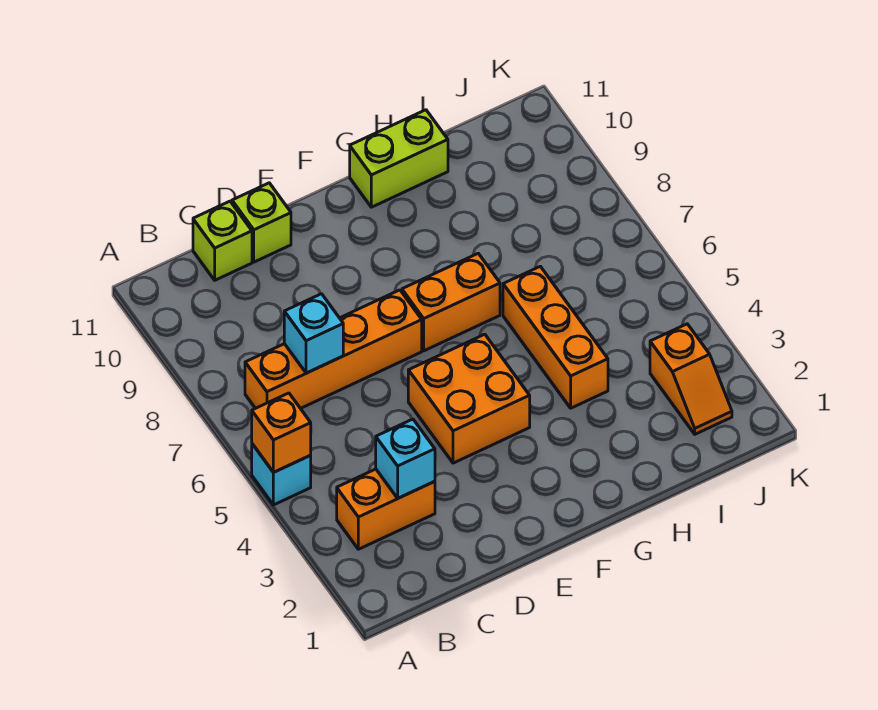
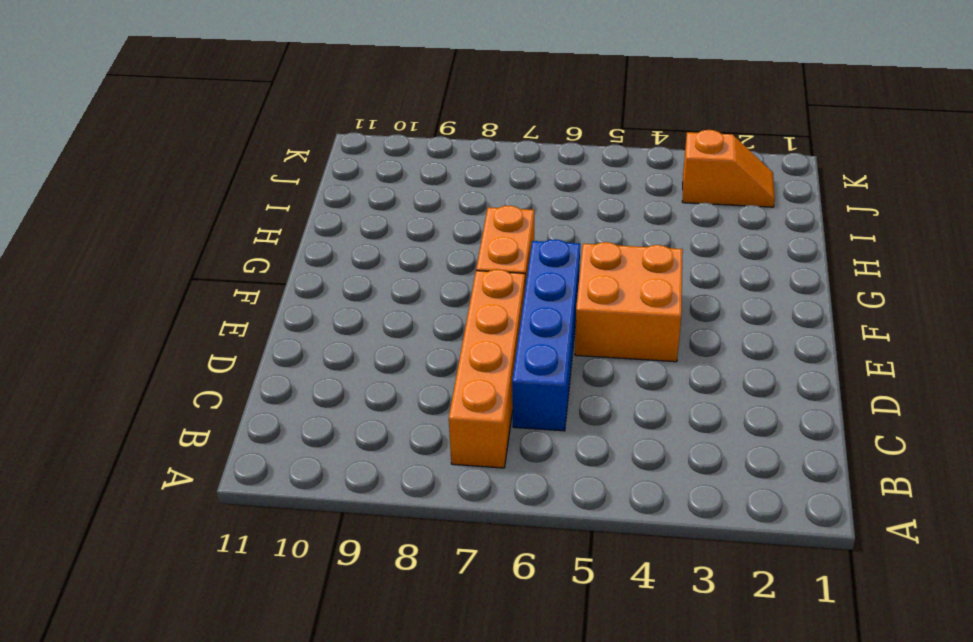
blue brick C6:F6 level 1 -> none
none -> cyan brick A5 level 1
none -> orange brick B3:C3 level 1
none -> lime brick C11 level 1

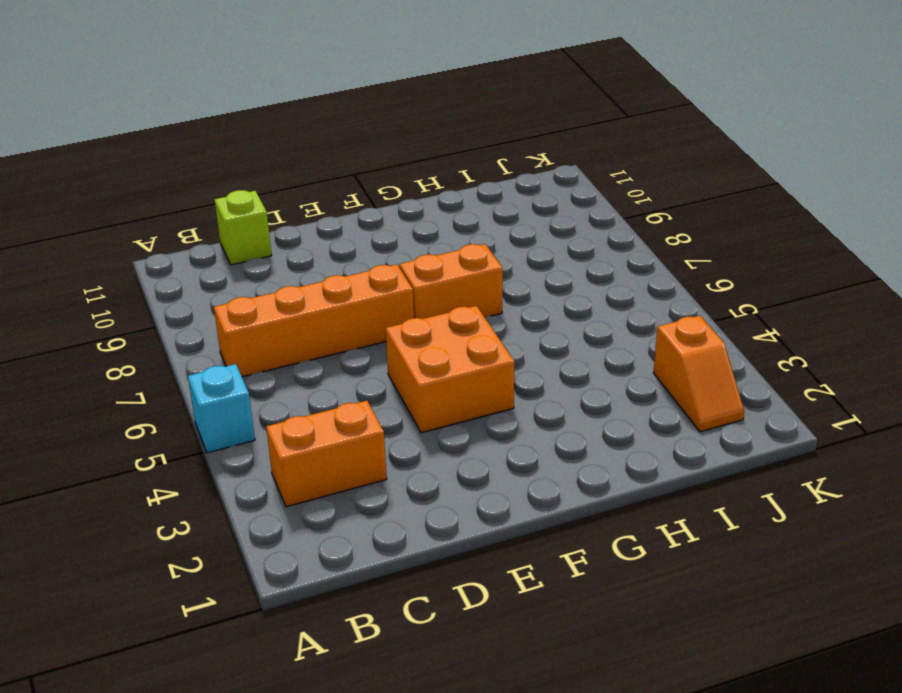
none -> lime brick D11 level 1
none -> lime brick G11:H11 level 1
none -> orange brick H4:H6 level 1

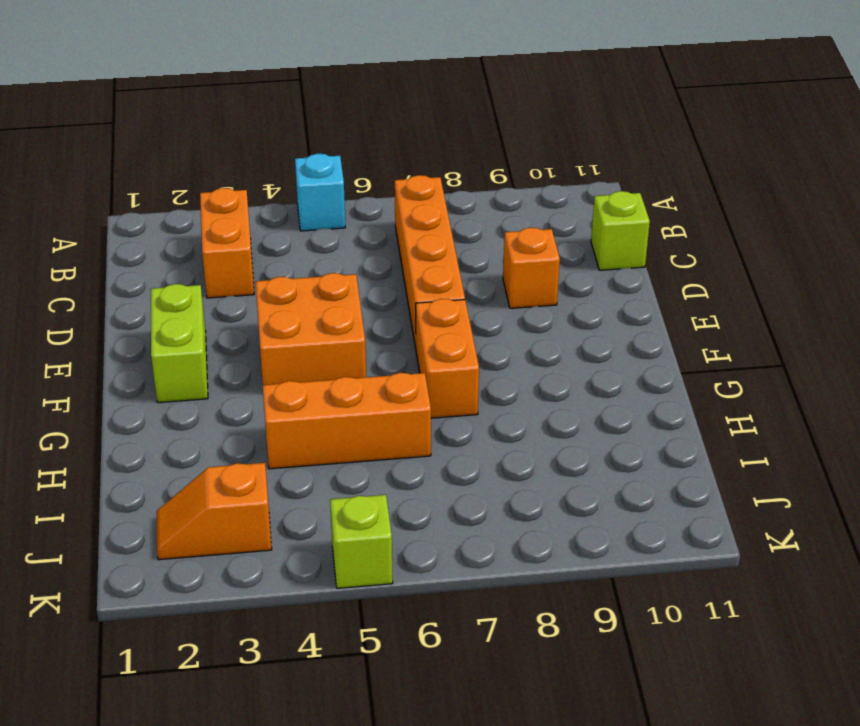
orange brick D9 level 1 -> orange brick A5 level 2
lime brick E2:F2 level 1 -> lime brick G11:H11 level 1
lime brick K5 level 1 -> lime brick D11 level 1
none -> cyan brick C3 level 2
none -> cyan brick C7 level 2

